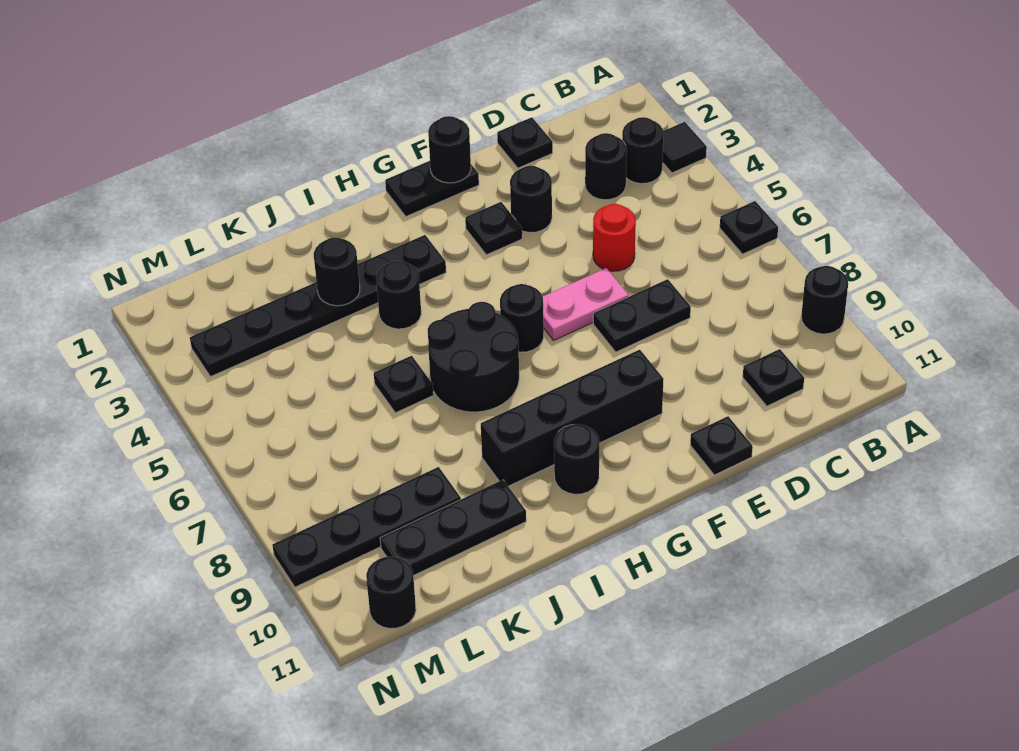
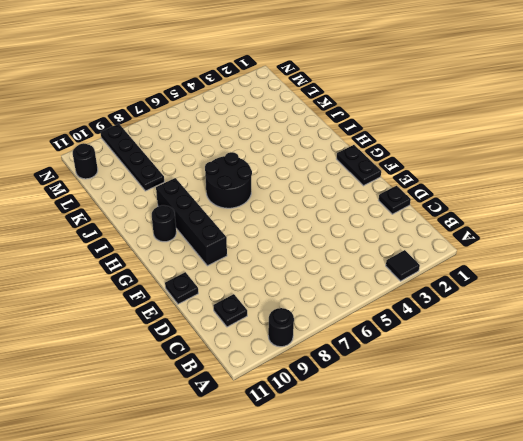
none -> black plate A6 level 1
none -> black round brick B3 level 1
none -> black round brick C3 level 1

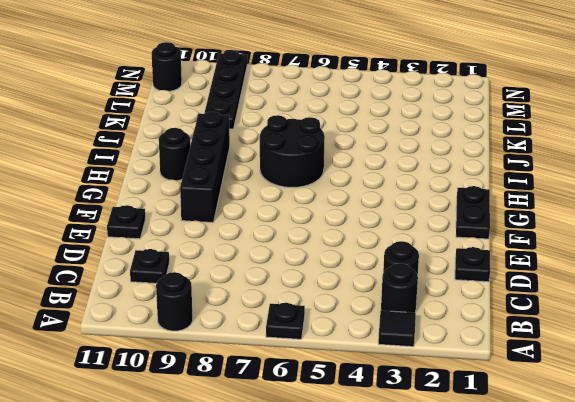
none -> red round brick D5 level 1
none -> black plate D7:E7 level 1
none -> black round brick E3 level 1

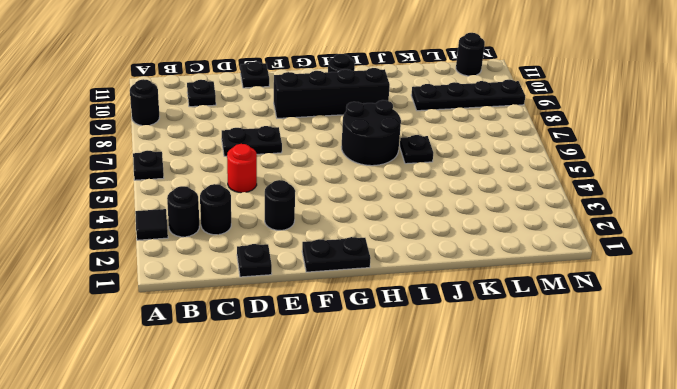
none -> pink plate E6:F6 level 1
none -> black plate F3 level 1
none -> black round brick G6 level 1

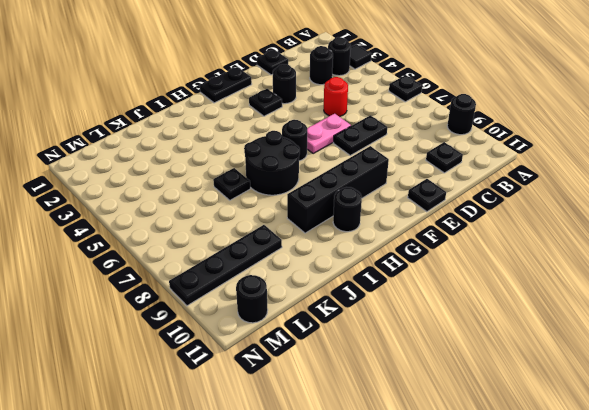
none -> black plate H3:M3 level 1
none -> black round brick I4 level 1
none -> black plate J10:L10 level 1

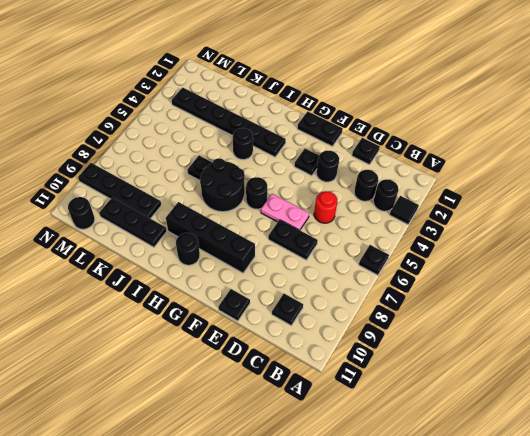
none -> black round brick A9 level 1
none -> black round brick F1 level 2
none -> black round brick J3 level 2

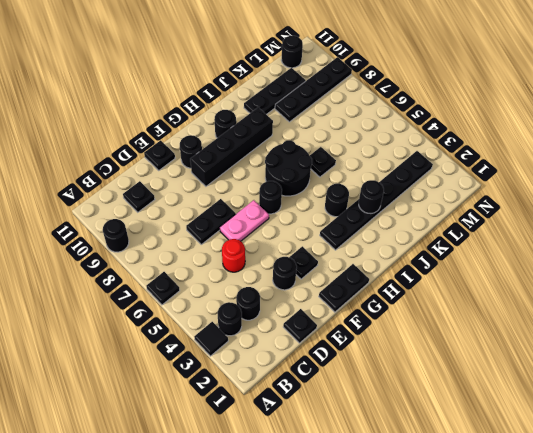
black round brick F10 level 1 -> black round brick F1 level 2

